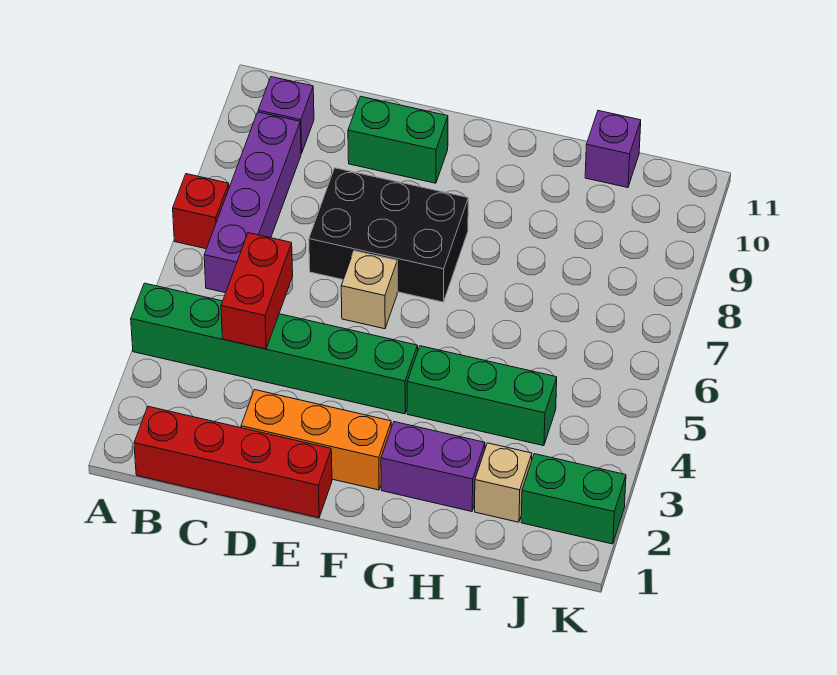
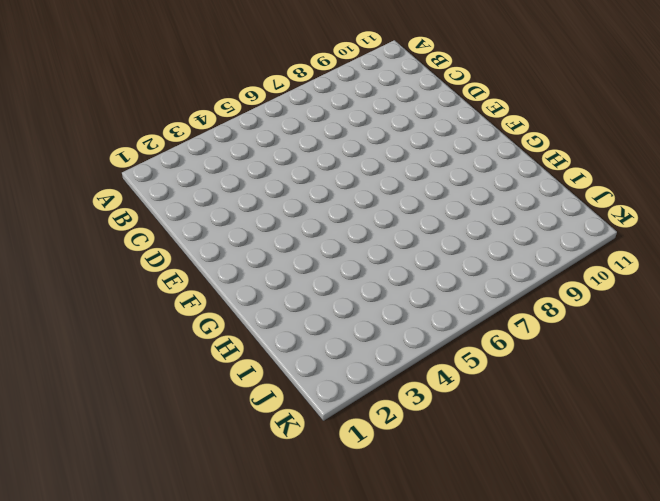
none -> green brick A4:F4 level 1
none -> red brick A7 level 1
none -> red brick B1:E1 level 1

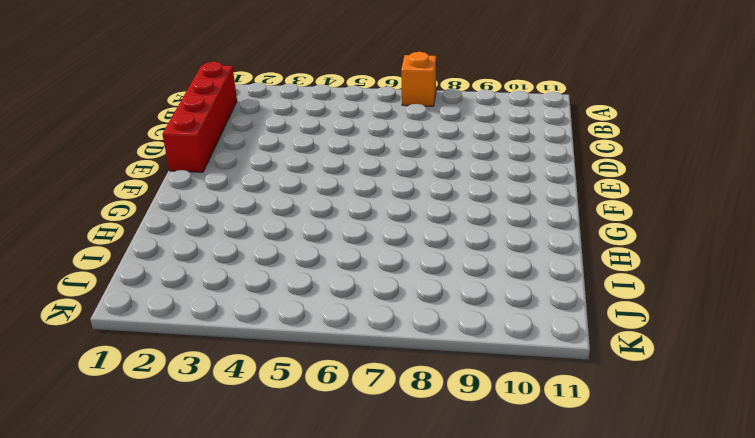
orange brick A7 level 1 -> red brick A7 level 1
none -> green brick A4:F4 level 1
none -> purple brick B6:B9 level 1
none -> purple brick B10 level 1

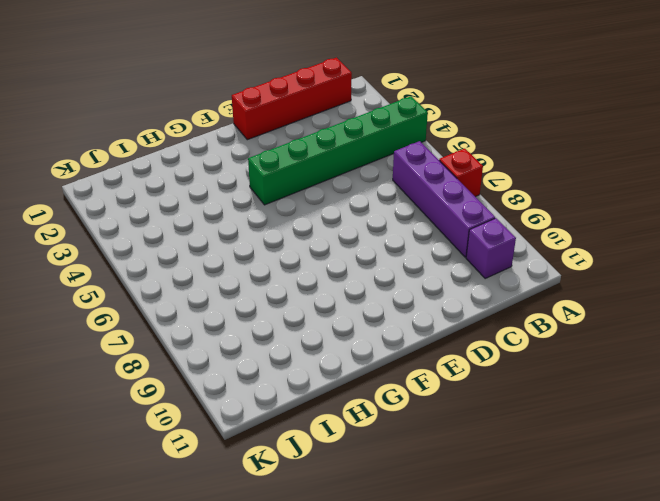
none -> orange brick D2:F2 level 1
none -> black brick D7:F8 level 1
none -> green brick D10:E10 level 1

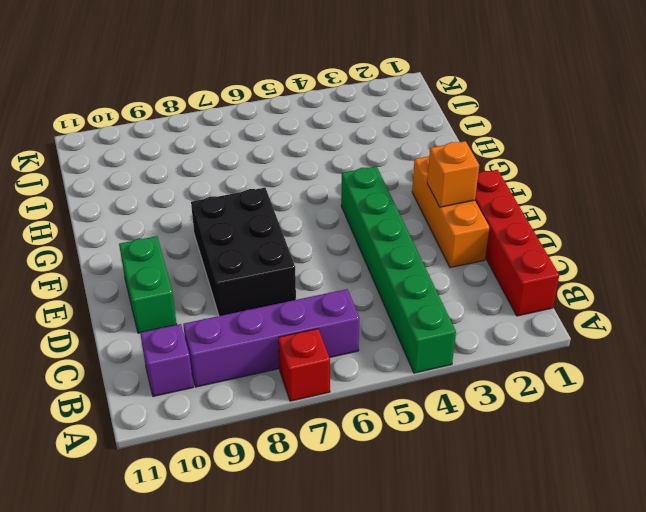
orange brick E2 level 2 -> none
none -> tan brick E6 level 1
none -> purple brick G2:H2 level 1
none -> green brick G4:I4 level 1

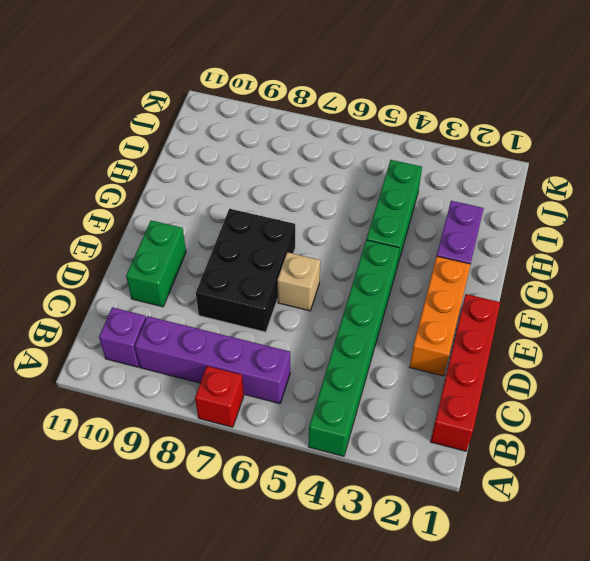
none -> tan brick I2 level 1
none -> purple brick I11 level 1
none -> green brick J2:K2 level 1

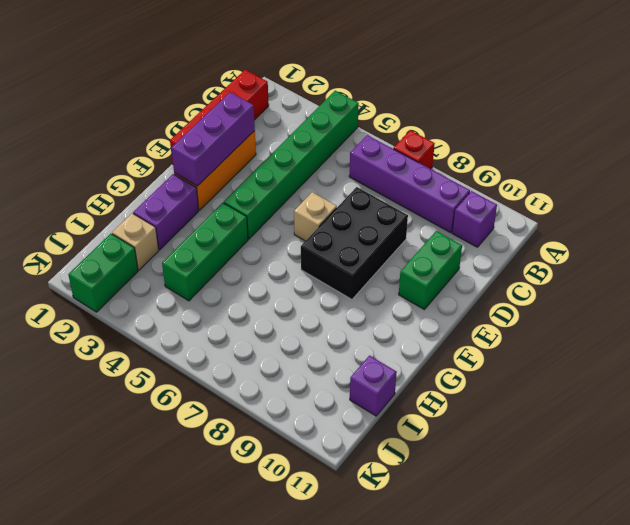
purple brick D2:F2 level 2 -> none
none -> red brick C4:C5 level 2

